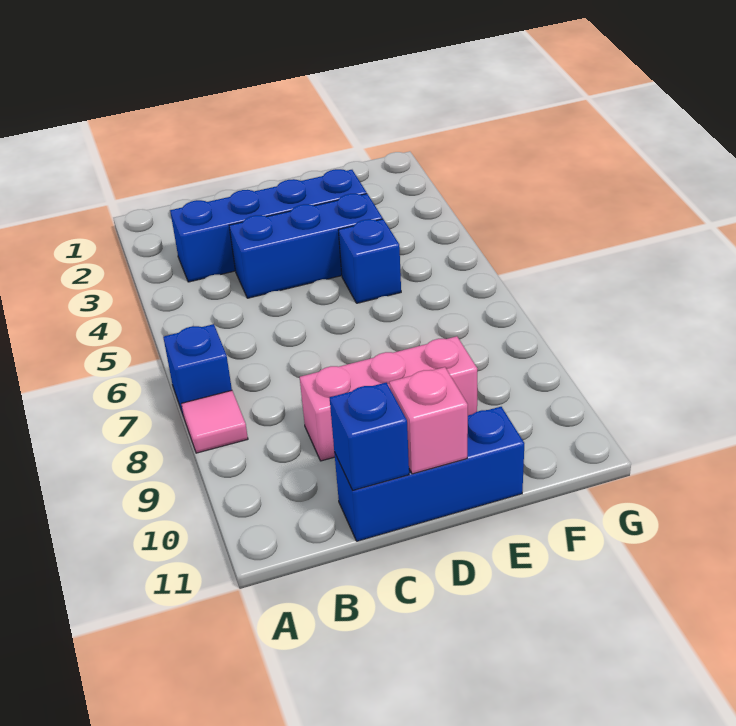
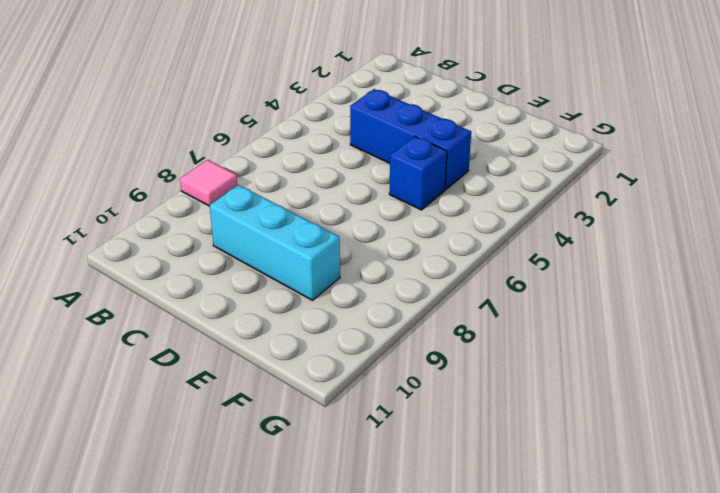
cyan brick C9:E9 level 1 -> pink brick C9:E9 level 1
none -> blue brick A7 level 1
none -> blue brick B3:E3 level 1

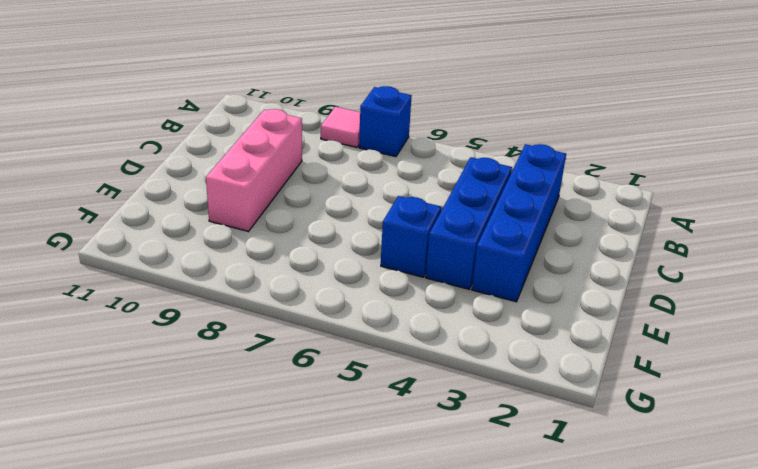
none -> blue brick C11:E11 level 1
none -> blue brick C11 level 2

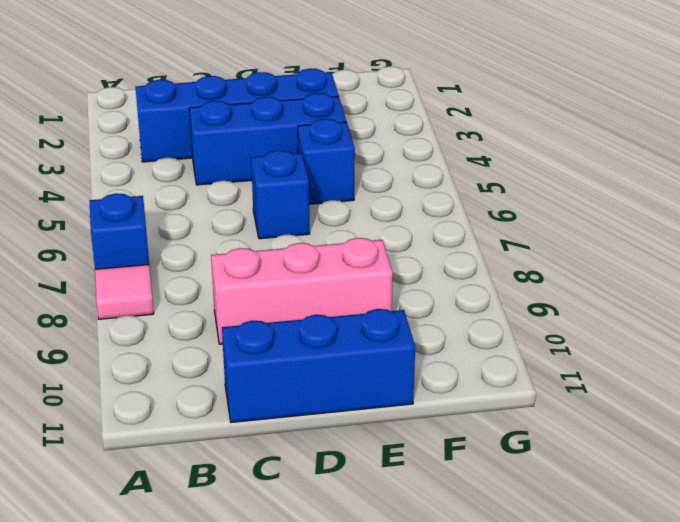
blue brick D6 level 1 -> blue brick C11 level 2
none -> pink brick D11 level 2

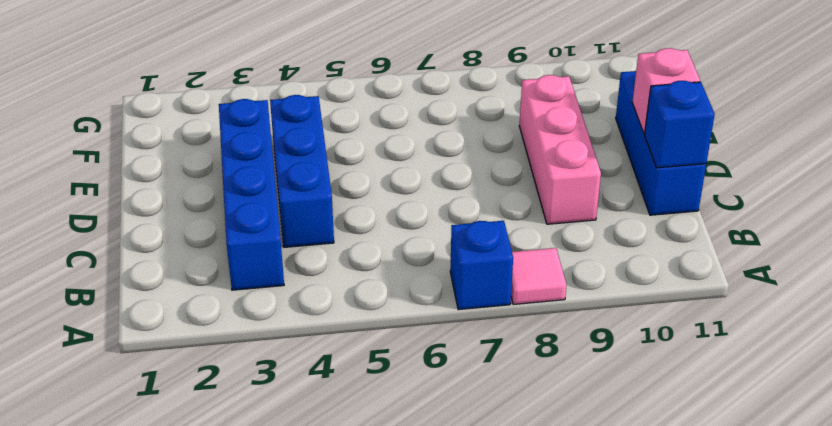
none -> blue brick E5 level 1

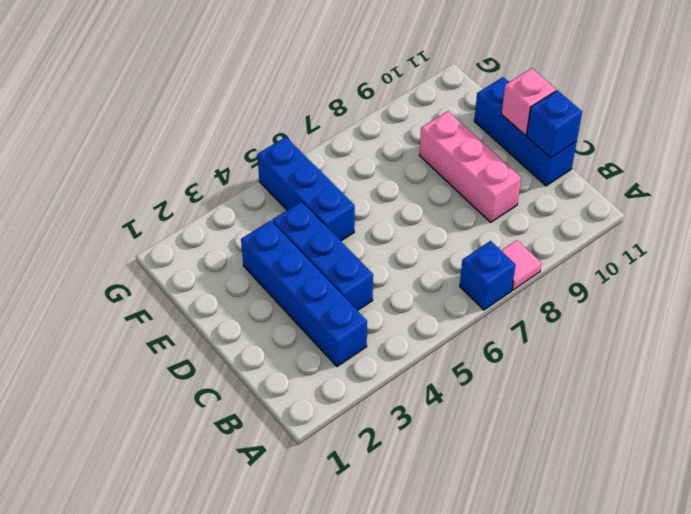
blue brick E5:G5 level 1 -> blue brick E5 level 1

